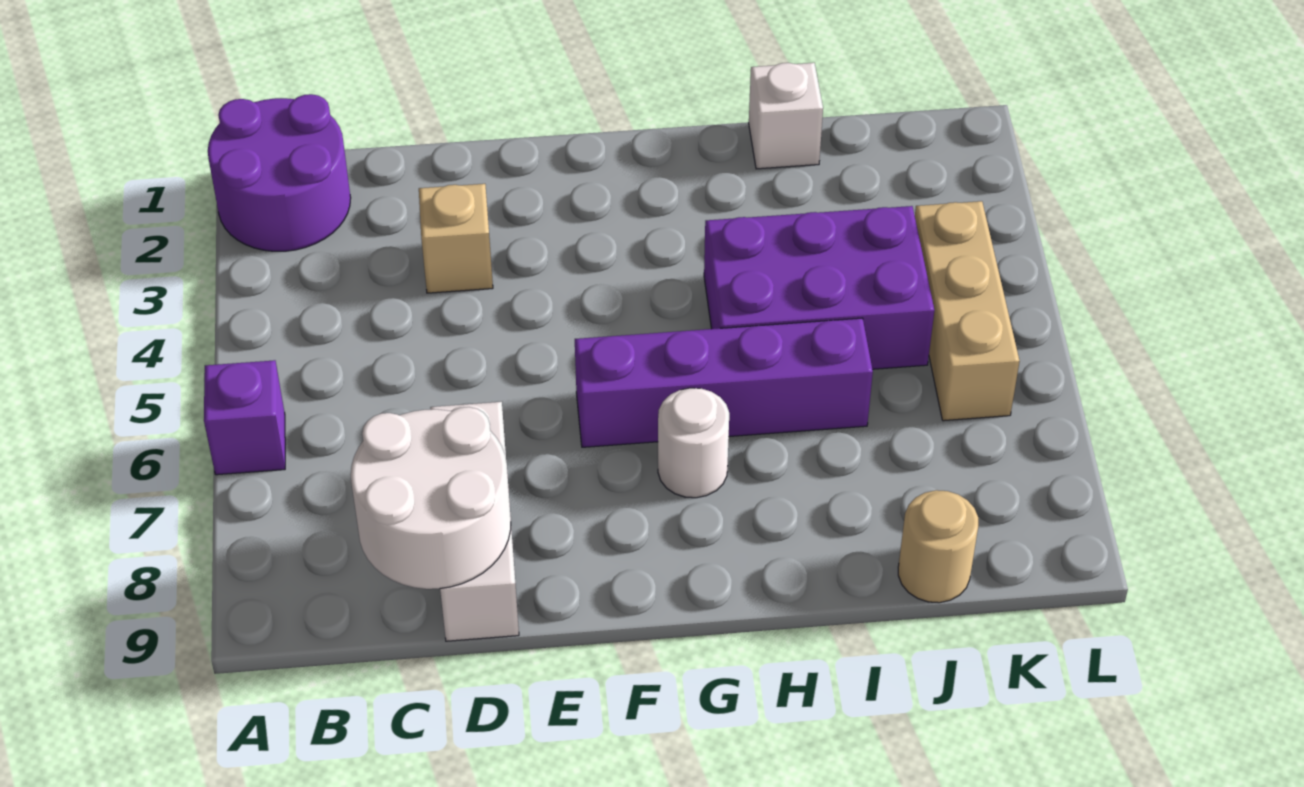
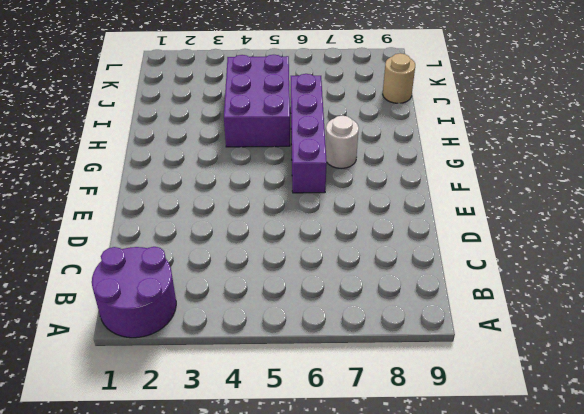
none -> purple brick A6 level 1
none -> tan brick D3 level 1

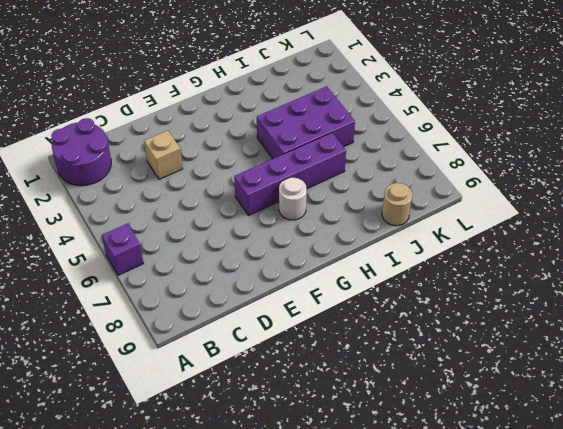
none -> white brick D7:D9 level 1
none -> white brick I1 level 1

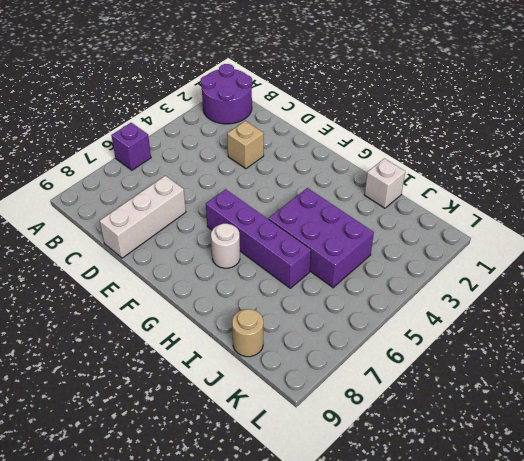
none -> tan brick K4:K6 level 1
none -> white round brick C8:D9 level 2

